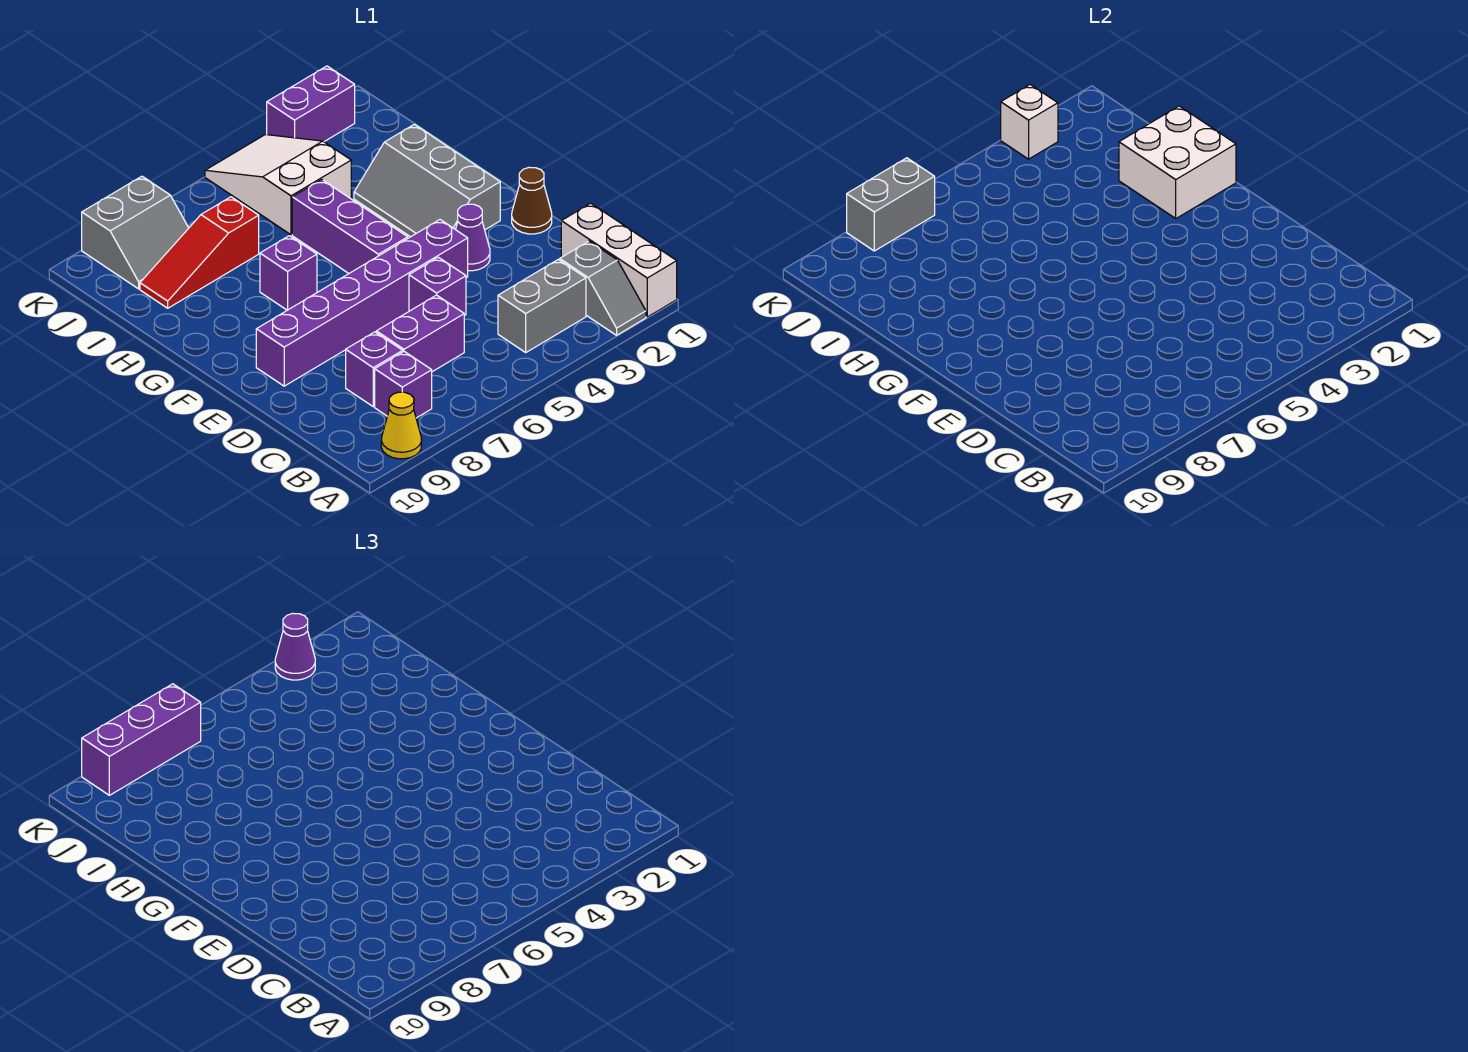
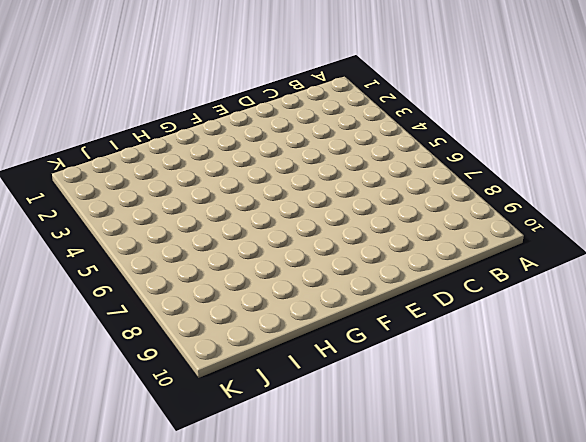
none -> white brick A1:C1 level 1
none -> grey slope A2:B2 level 1 top B
none -> yellow cone A9 level 1

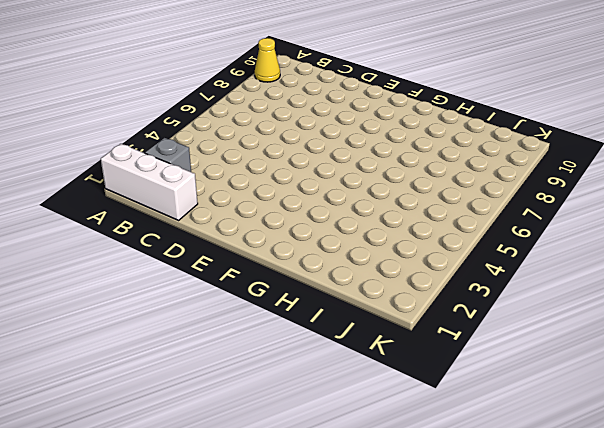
none -> grey brick B3:B4 level 1
none -> purple brick B8 level 1
none -> purple brick C6:C7 level 1

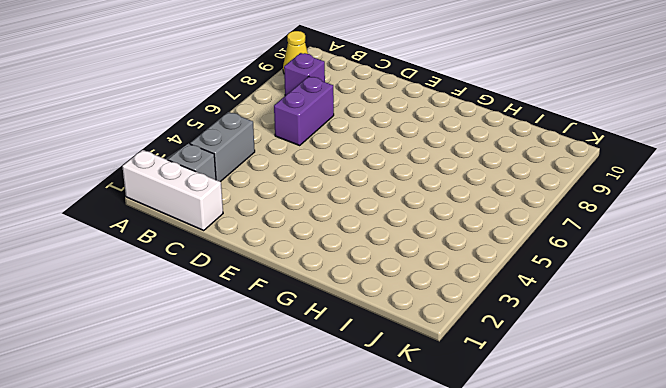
none -> purple brick C8 level 1
none -> purple brick D5 level 1
none -> brown cone E1 level 1

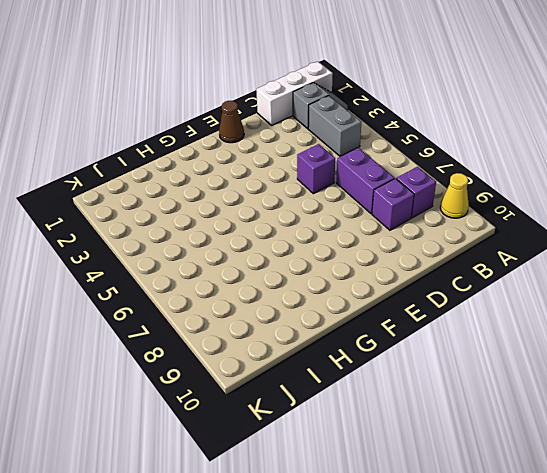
none -> purple cone E3 level 1
none -> purple brick E4:E9 level 1
none -> grey slope F2:H3 level 1 top 2

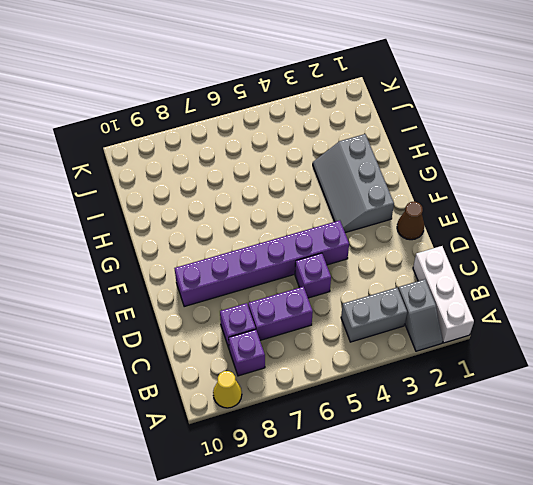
none -> purple cone E3 level 1
none -> purple brick F5:H5 level 1
none -> purple brick G7 level 1

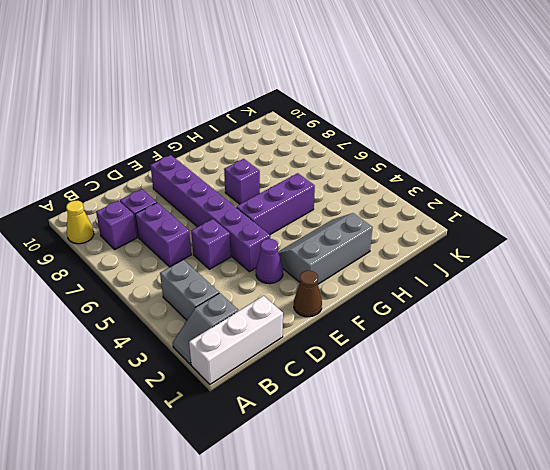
none -> white slope I4:K5 level 1 top I
none -> red slope I7:I9 level 1 top 7
none -> grey slope J8:K9 level 1 top K

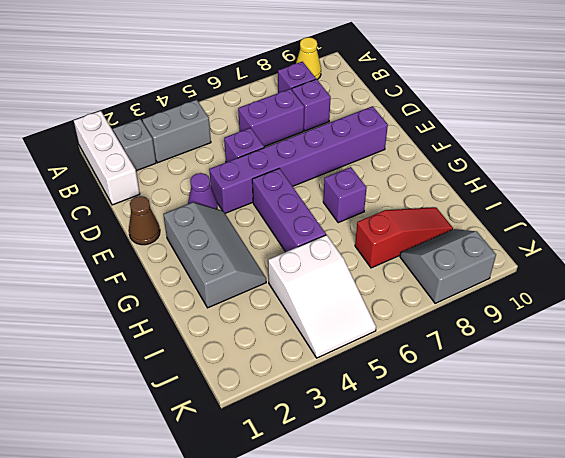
none -> purple brick K2:K3 level 1
none -> white brick G1:H2 level 2
none -> white brick K3 level 2

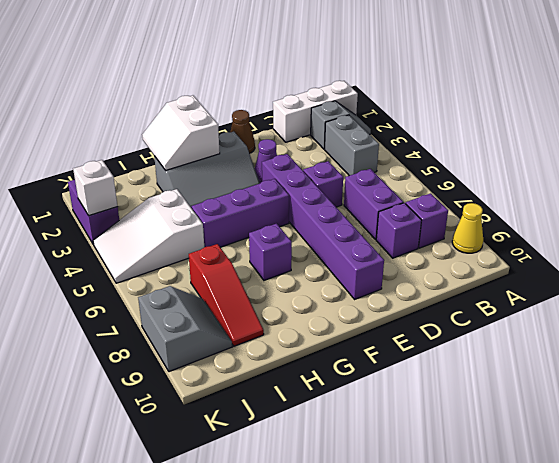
white slope G1:H2 level 2 top G -> white brick G1:H2 level 2
none -> grey brick K7:K8 level 2
none -> purple cone K3 level 3
none -> purple brick K7:K9 level 3

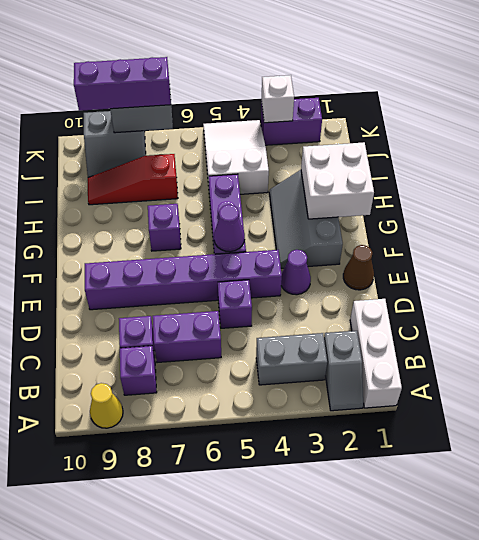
purple cone F5 level 2 -> purple cone K3 level 3

